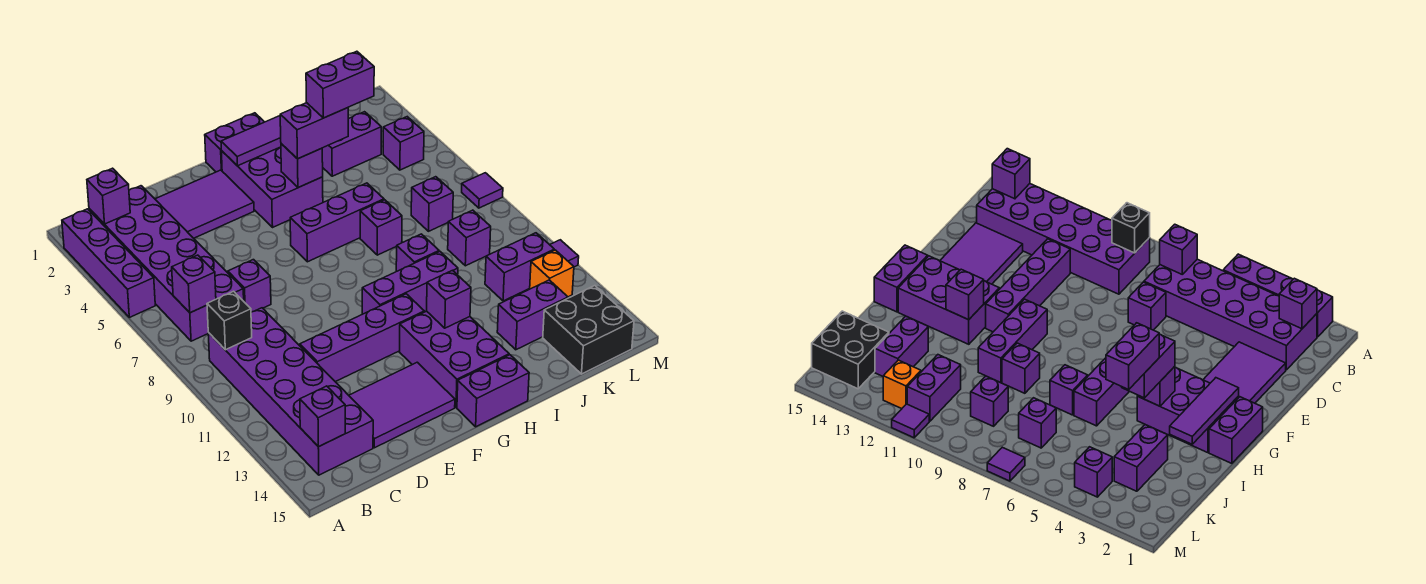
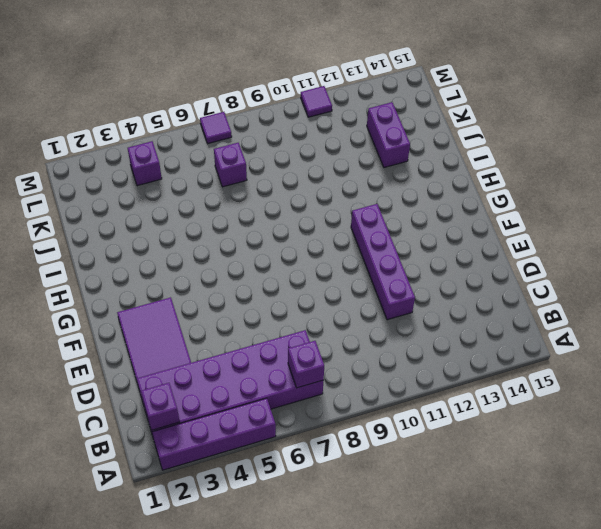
none -> purple brick B9:C14 level 1
none -> purple brick D7 level 1
none -> purple tile D13:F14 level 1
none -> purple brick G1:H1 level 1

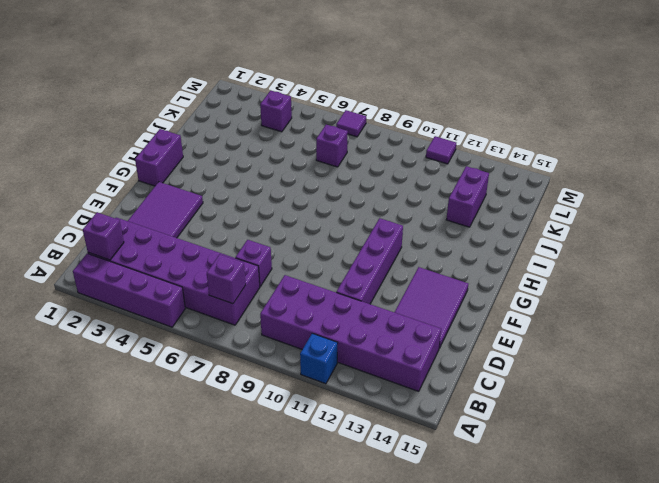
blue brick A11 level 1 -> none
none -> purple brick G2:H4 level 1
none -> purple brick G6:I6 level 1
none -> purple brick G10:I10 level 1
none -> purple brick G12:H14 level 1

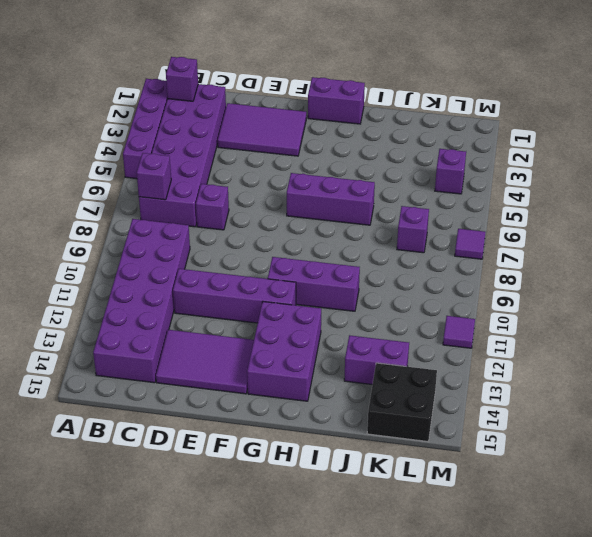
none -> purple brick G2:H4 level 1
none -> purple brick G15:H15 level 1
none -> purple brick I7 level 1
none -> purple brick I9 level 1

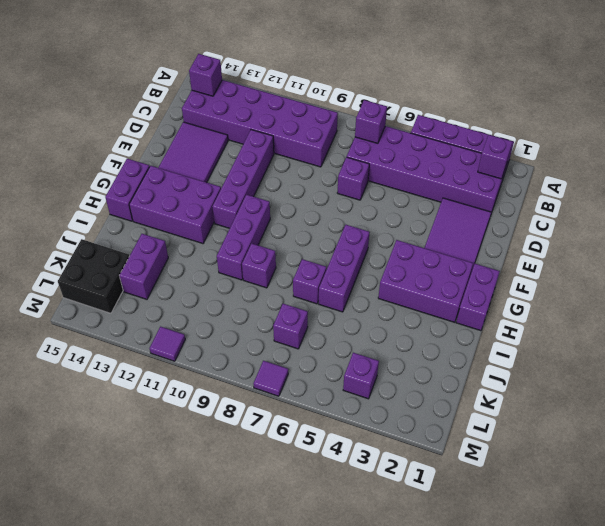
none -> purple brick J3:K3 level 1
none -> purple brick K9 level 1
none -> purple brick K11:L11 level 1
none -> orange brick L12 level 1

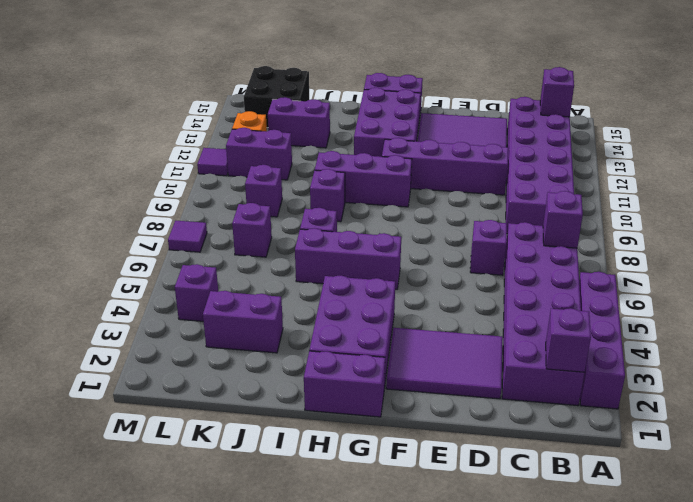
none -> black brick B9 level 2
none -> purple tile G2:I2 level 2
none -> purple brick H4 level 2
none -> purple brick H12 level 2

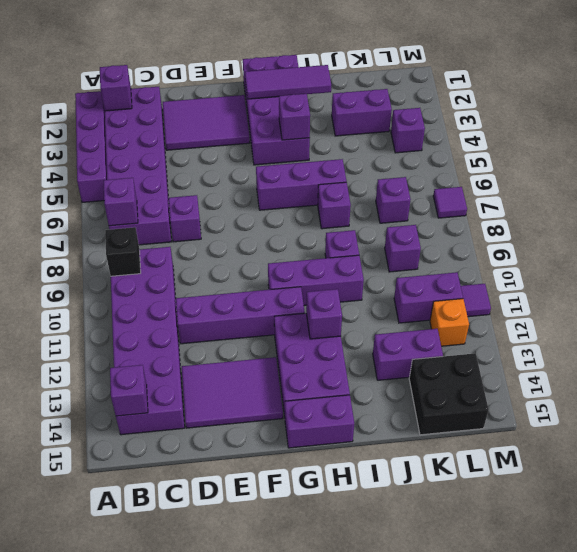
none -> purple brick H4:I4 level 3
none -> purple brick I4:J4 level 4

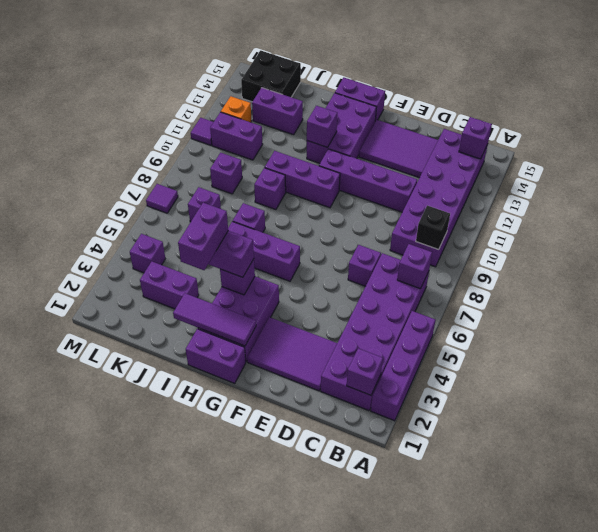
purple brick I3:I4 level 4 -> purple brick I4:J4 level 4

